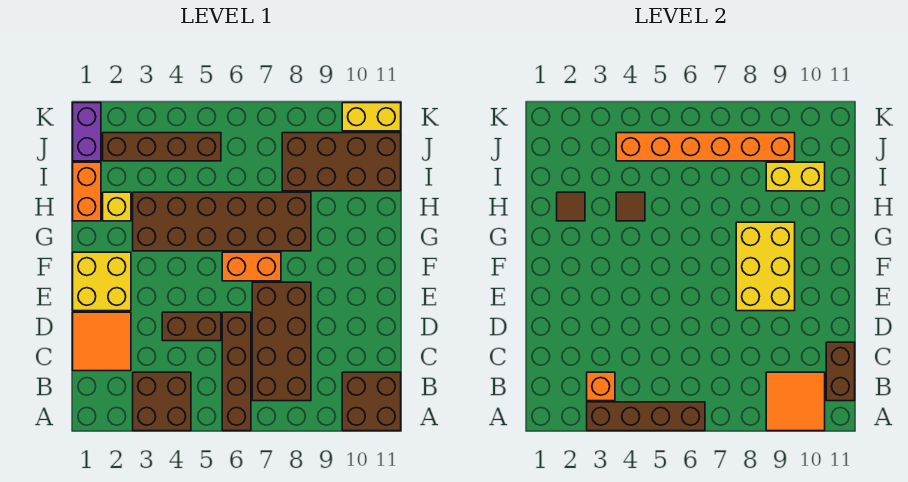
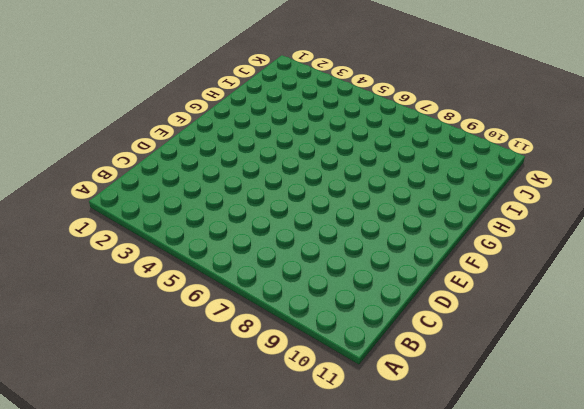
none -> brown brick A3:B4 level 1
none -> brown brick A6:D6 level 1
none -> brown brick A10:B11 level 1

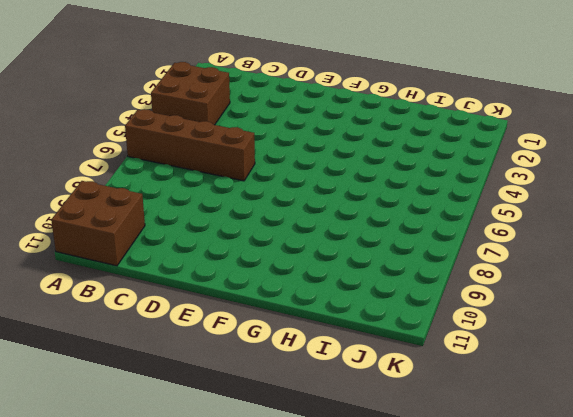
none -> brown brick B7:E8 level 1
none -> orange tile C1:D2 level 1
none -> brown brick D4:D5 level 1

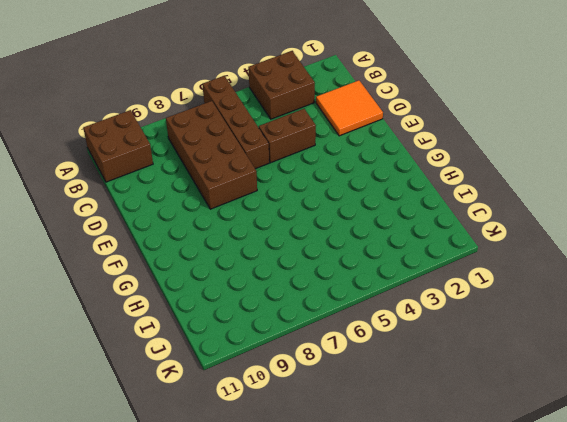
none -> yellow brick E1:F2 level 1
none -> orange brick F6:F7 level 1
none -> brown brick G3:H8 level 1

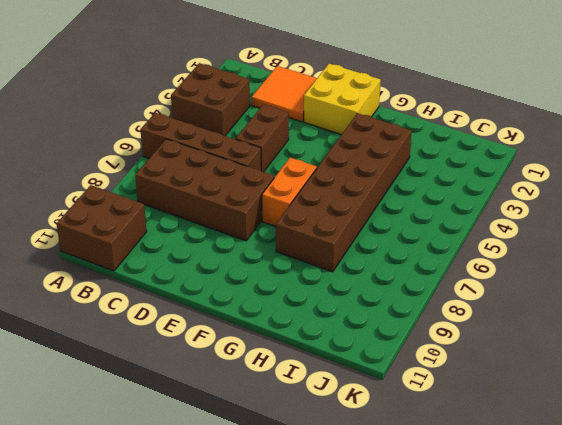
none -> orange brick H1:I1 level 1
none -> yellow brick H2 level 1
none -> brown brick I8:J11 level 1

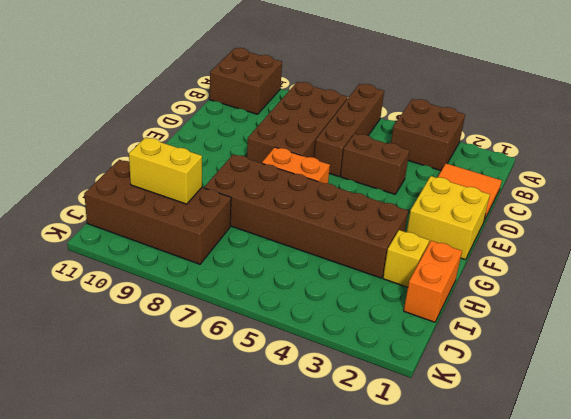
none -> purple brick J1:K1 level 1
none -> brown brick J2:J5 level 1
none -> yellow brick K10:K11 level 1

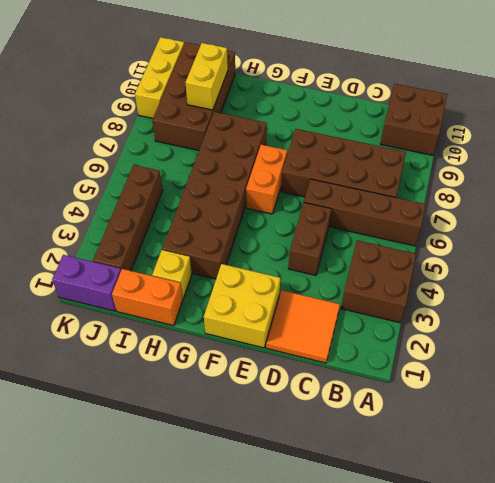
yellow brick K9:K11 level 1 -> yellow brick K10:K11 level 1
none -> brown brick A3:A6 level 2
none -> orange tile A9:B10 level 2
none -> orange brick B3 level 2

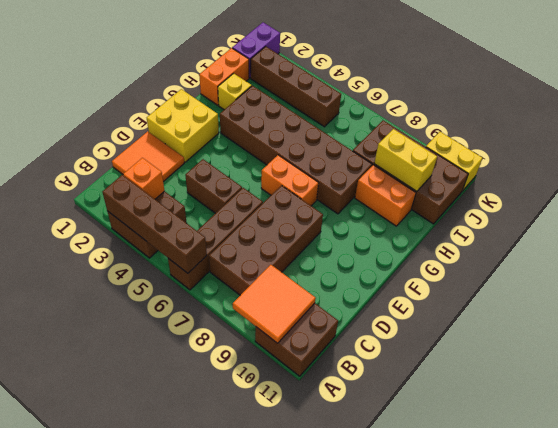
orange brick H9:H10 level 1 -> none
none -> brown brick B11:C11 level 2
none -> yellow brick E8:G9 level 2
none -> brown tile H2 level 2

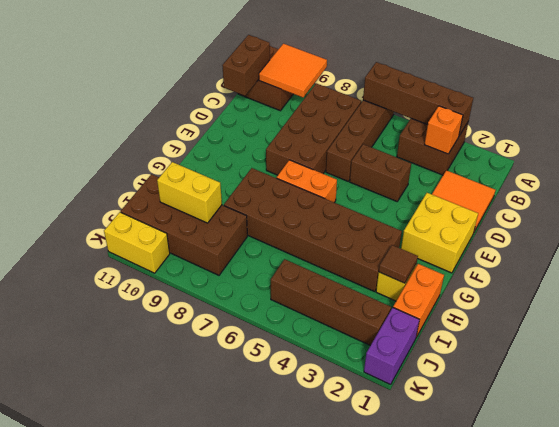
none -> yellow brick E8:G9 level 2
none -> brown tile H4 level 2
none -> orange brick J4:J9 level 2

